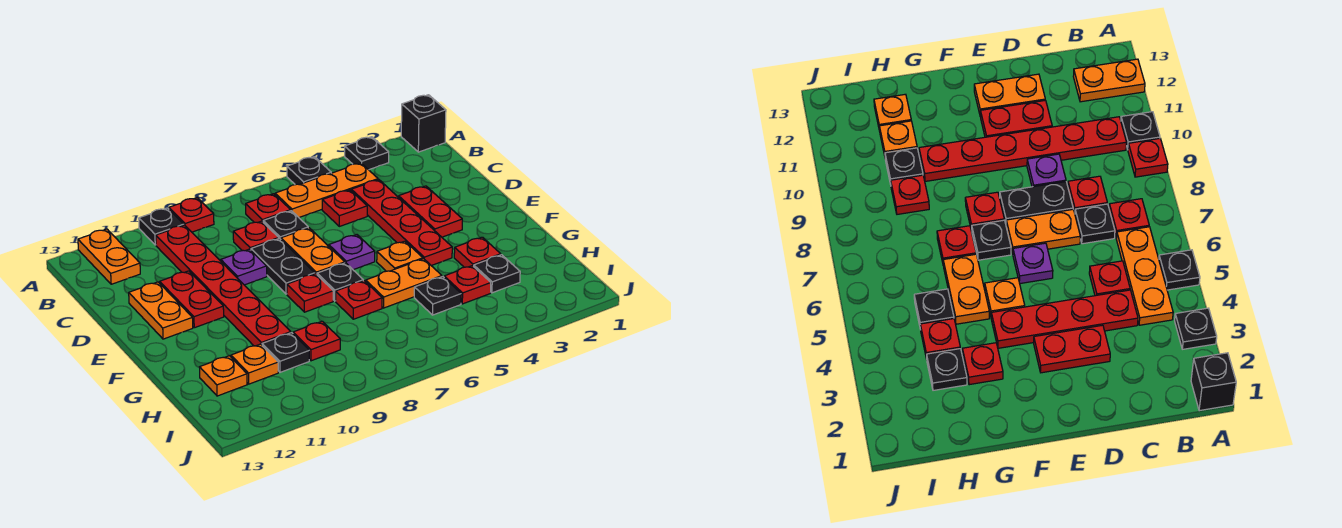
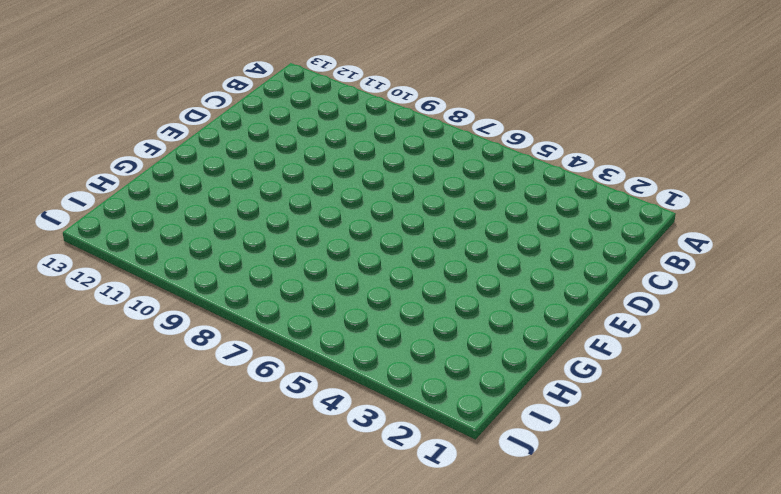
none -> black brick A1 level 1
none -> black plate A3 level 1
none -> black plate A5 level 1
none -> red plate A9 level 1

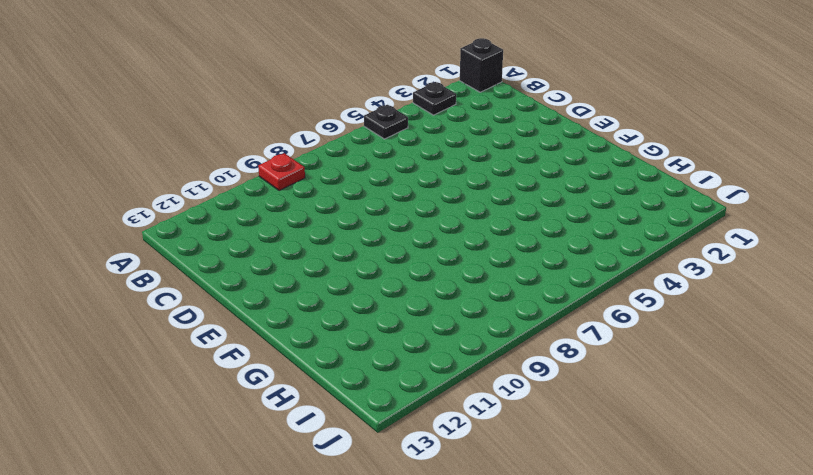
none -> black plate A10 level 1
none -> orange plate A12:B12 level 1
none -> orange plate B4:B6 level 1
none -> red plate B7 level 1

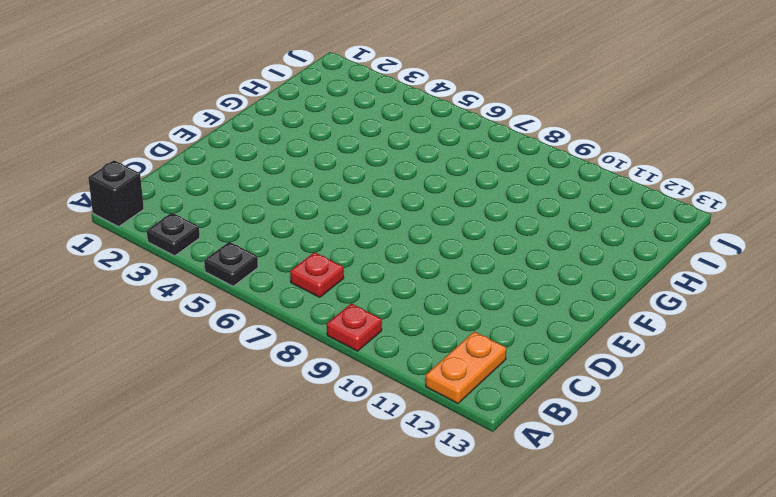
none -> black plate A10 level 1
none -> orange plate B4:B6 level 1
none -> red plate B10:G10 level 1
none -> red plate C4:F4 level 1

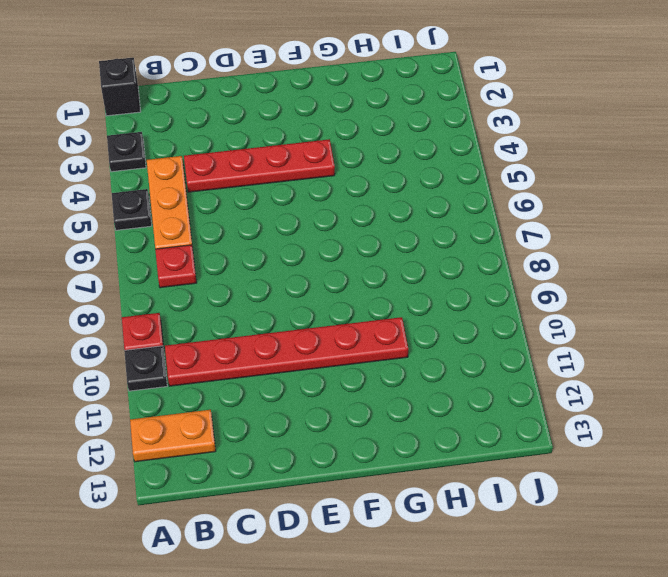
none -> red plate C5 level 1
none -> black plate C7 level 1
none -> red plate C8 level 1
none -> red plate D3:E3 level 1

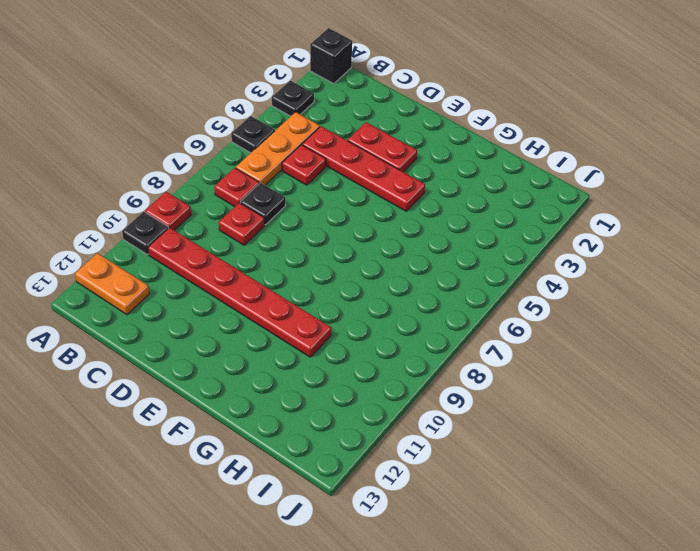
none -> orange plate D7:E7 level 1
none -> black plate D8:E8 level 1
none -> purple plate D9 level 1
none -> red plate D11:E11 level 1

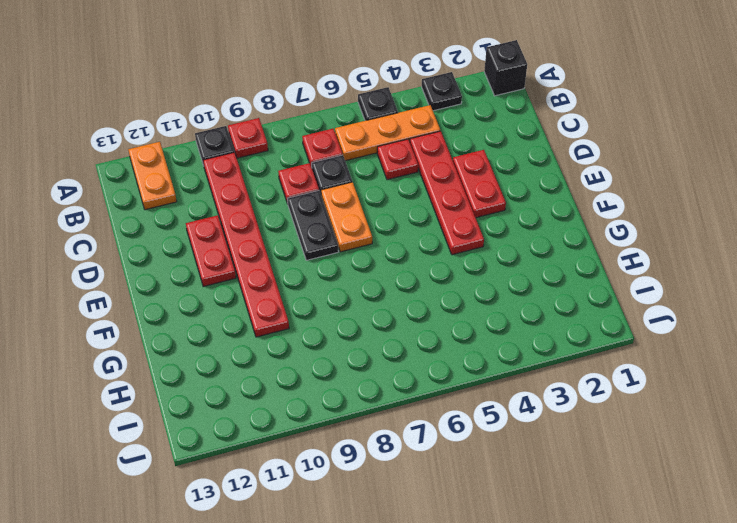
none -> purple plate D9 level 1
none -> orange plate D12:E12 level 1
none -> purple plate E6 level 1
none -> orange plate F5 level 1

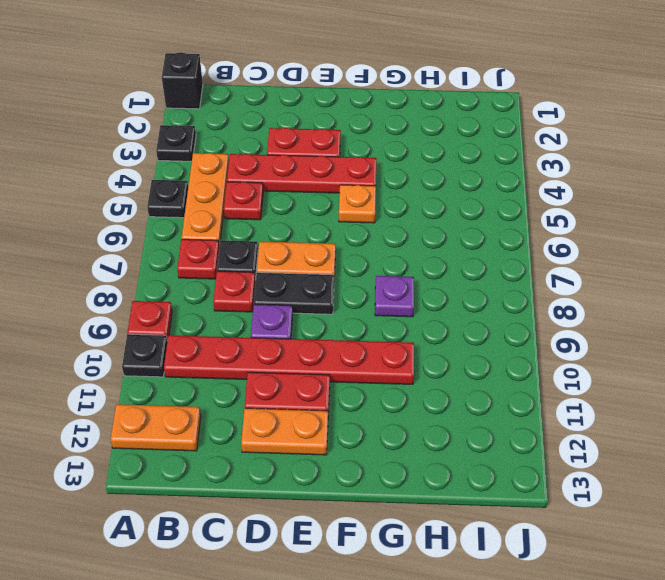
purple plate G8 level 1 -> purple plate E6 level 1
none -> black plate F7 level 1
none -> red plate F8 level 1
none -> red plate G3 level 1
none -> orange plate G5:G6 level 1

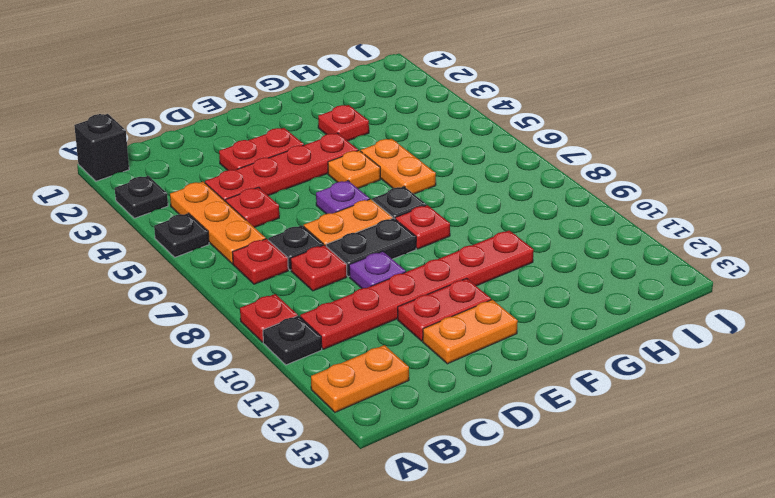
none -> red plate G7 level 1
none -> black plate H3 level 1
none -> red plate H4 level 1
none -> black plate H5 level 1

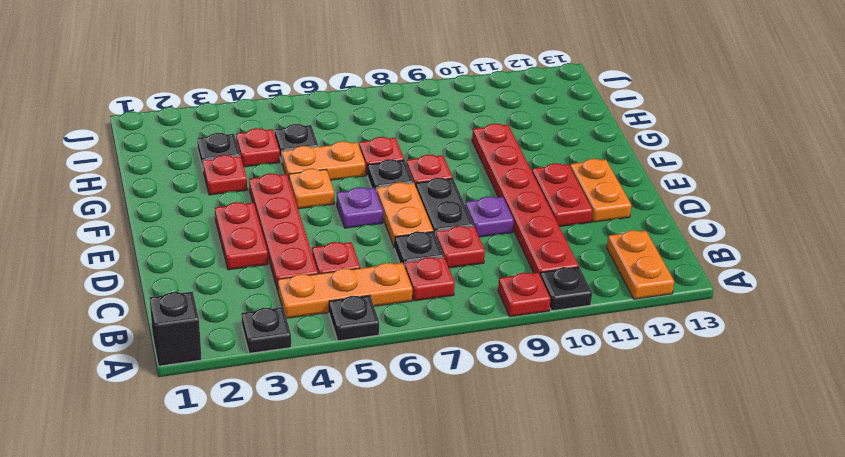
none -> red plate H9 level 1
none -> black plate H10 level 1
none -> orange plate H11 level 1
none -> orange plate H12 level 1

